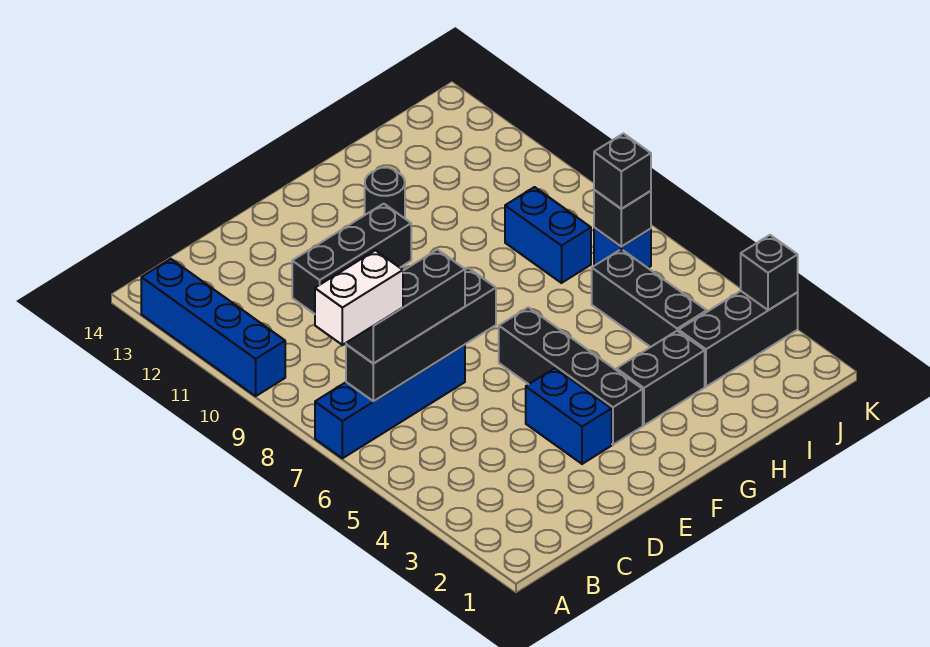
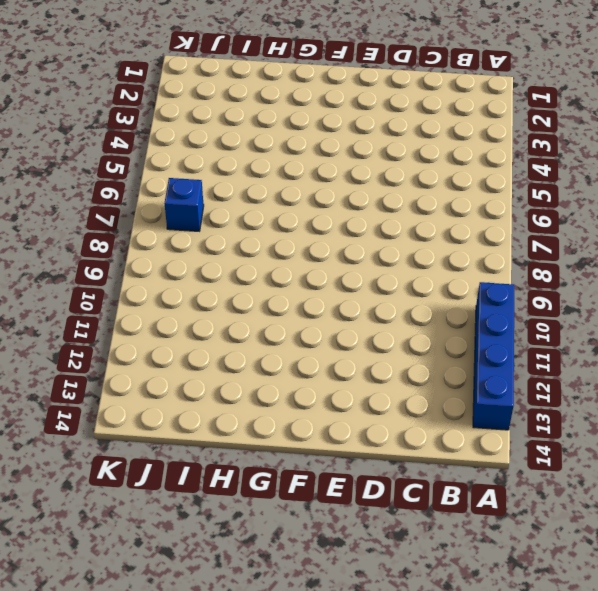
none -> blue brick A7:D7 level 1
none -> black brick D11:F11 level 1
none -> blue brick E3:E4 level 1

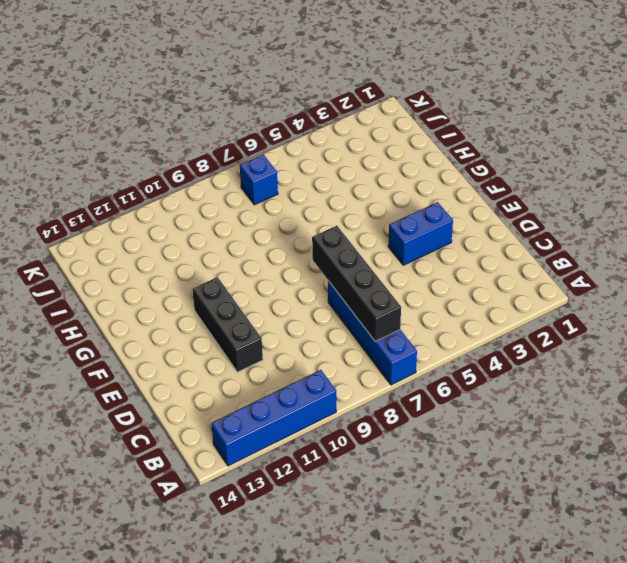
none -> black brick F3:F6 level 1
none -> black brick G3:H3 level 1
none -> black round brick G12 level 1

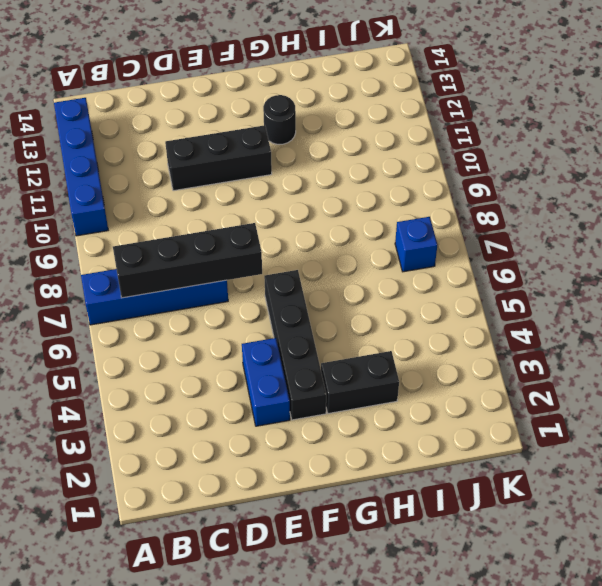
none -> black brick I3:K3 level 1
none -> black brick I4:I6 level 1
none -> blue brick I8:I9 level 1

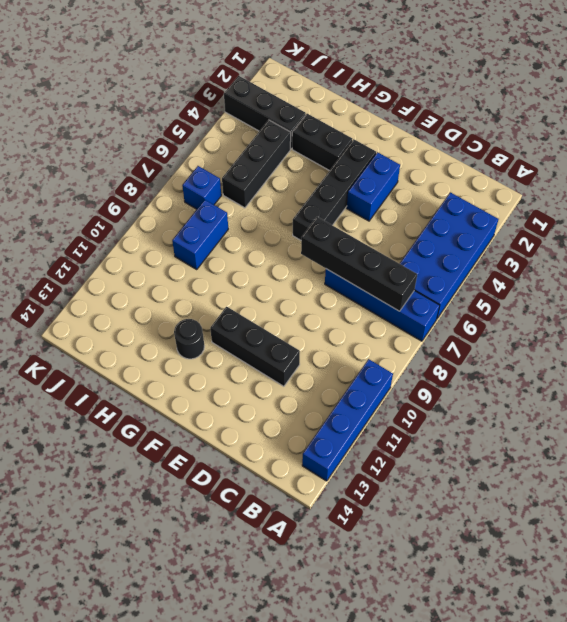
blue brick A3:B6 level 1 -> none
none -> black brick J7 level 2
none -> black brick K3 level 2
none -> black brick B7:D7 level 3

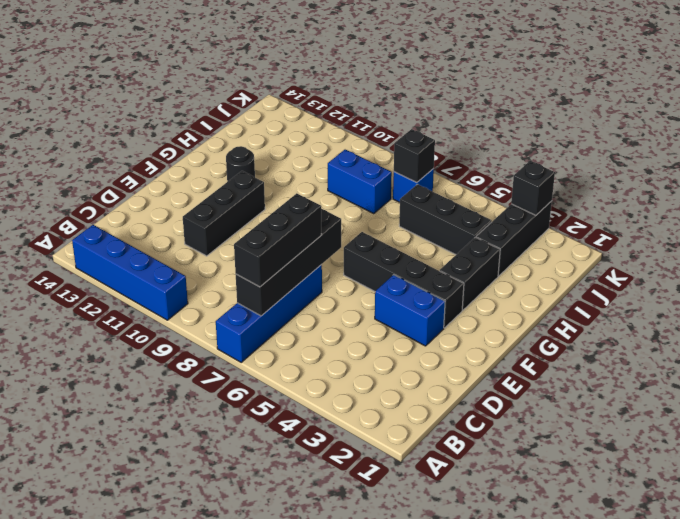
none -> black brick J7 level 3
none -> white brick A7:B7 level 4

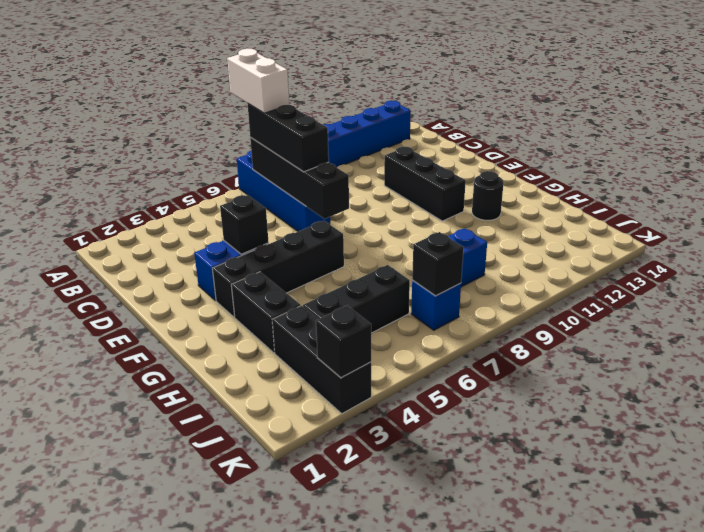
black brick E4 level 2 -> black brick J7 level 3

